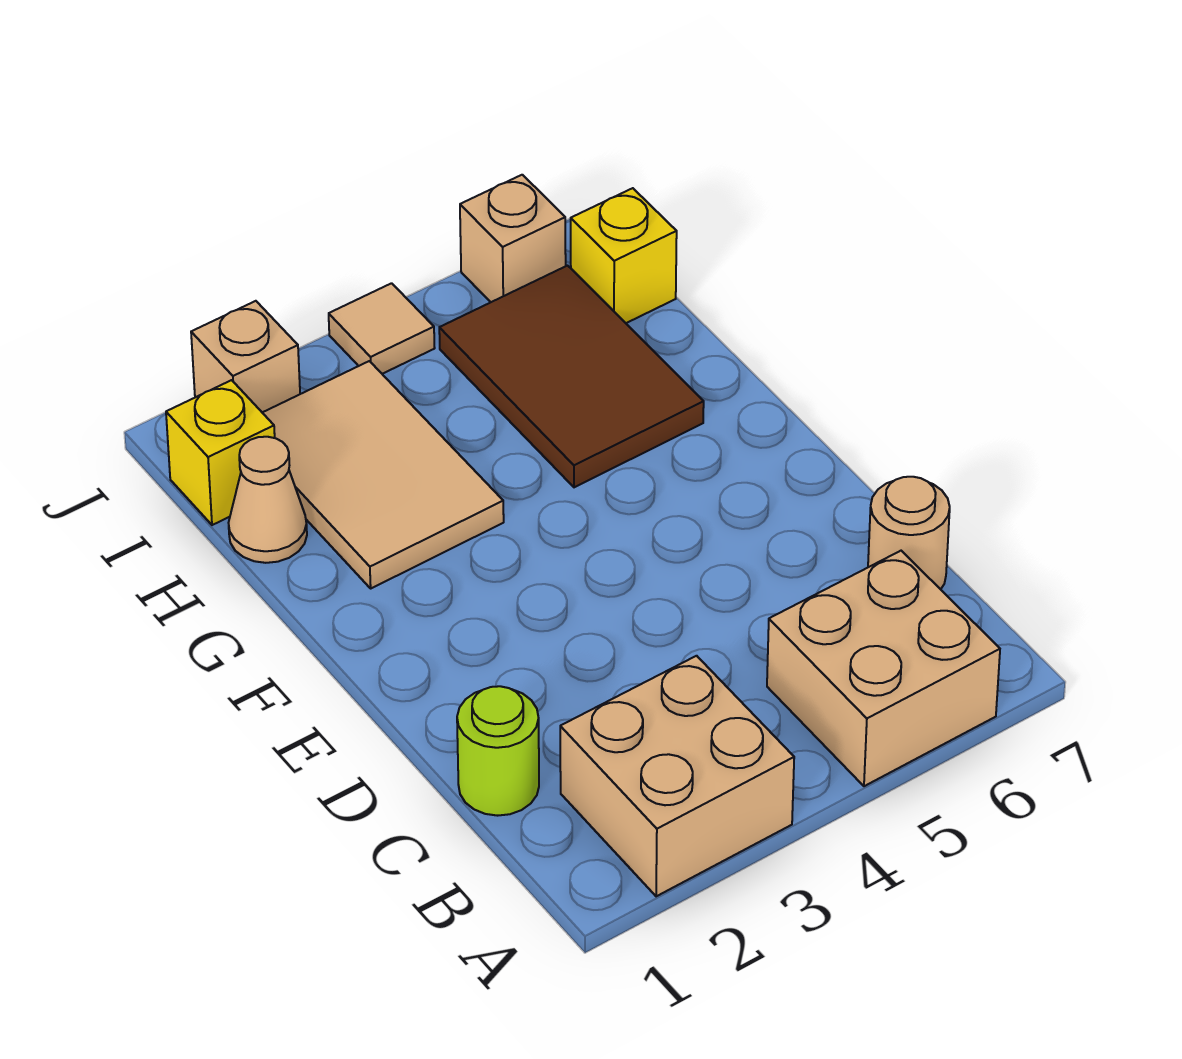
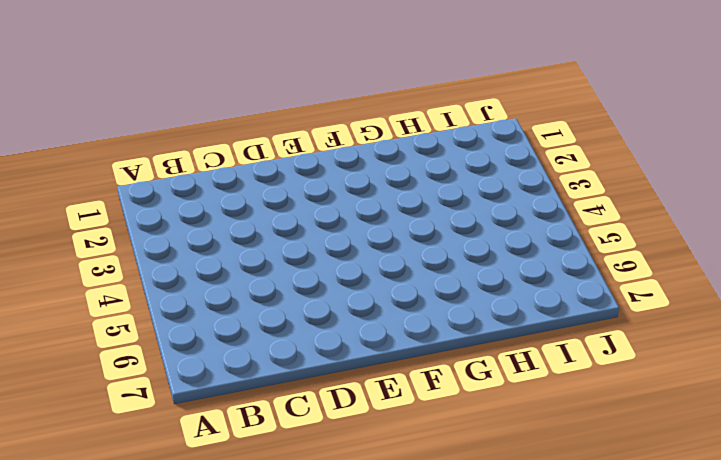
none -> tan brick A2:B3 level 1
none -> tan brick A5:B6 level 1
none -> lime round brick C1 level 1

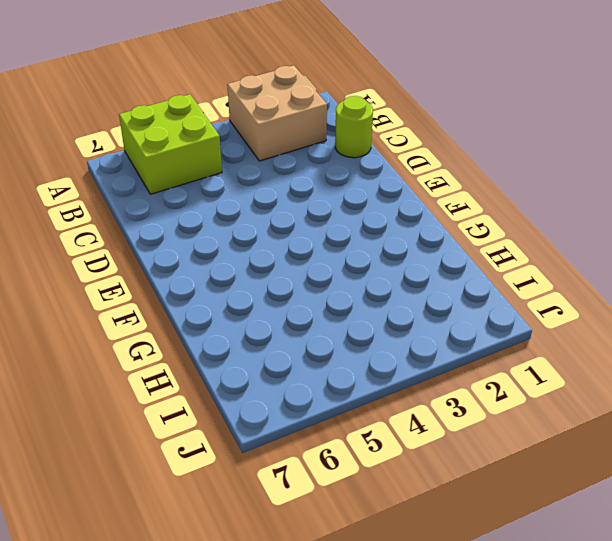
lime brick A5:B6 level 1 -> tan brick A5:B6 level 1
none -> tan round brick C7 level 1
none -> tan tile G2:I3 level 1
none -> brown tile G5:I6 level 1

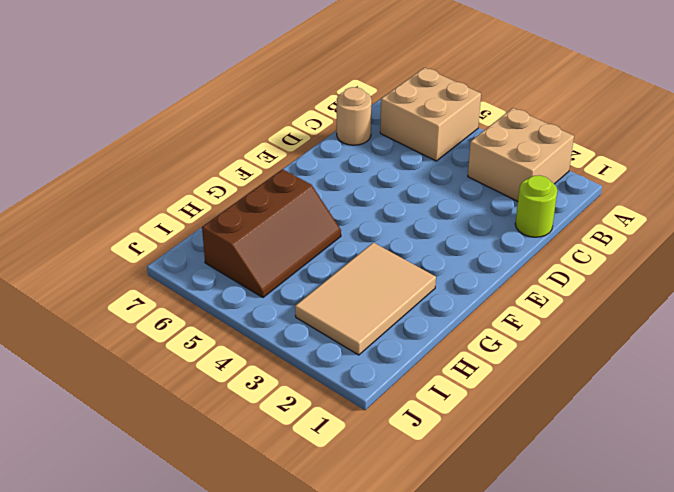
brown slope G5:I6 level 1 top 6 -> brown tile G5:I6 level 1
none -> tan cone H1 level 1
none -> yellow brick I1 level 1
none -> yellow brick I7 level 1

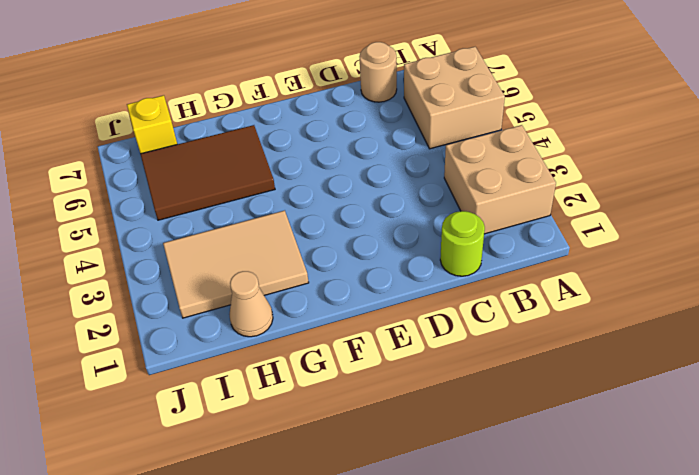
none -> yellow brick I1 level 1
none -> tan brick J2 level 1
none -> tan tile J4 level 1

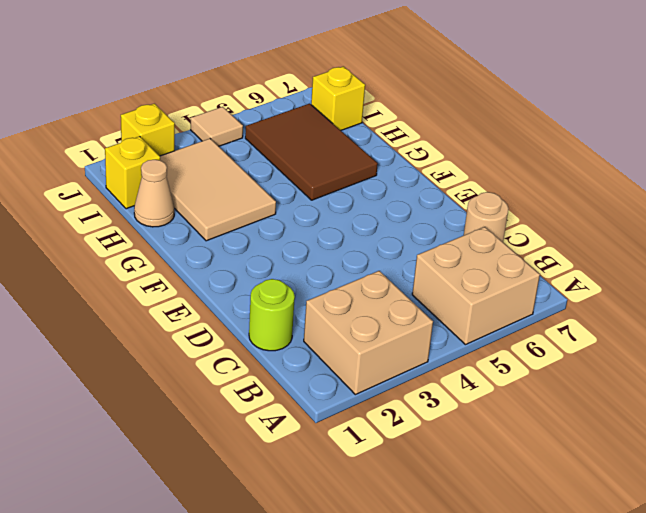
yellow brick J2 level 1 -> tan brick J2 level 1
none -> tan brick J6 level 1

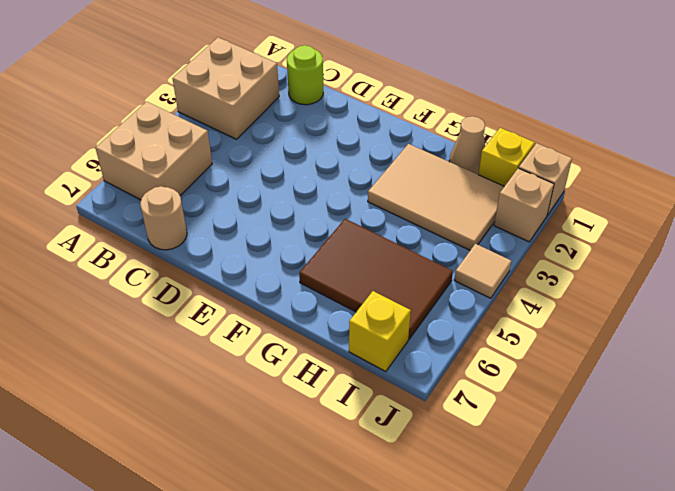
tan brick J1 level 1 -> tan brick J6 level 1

